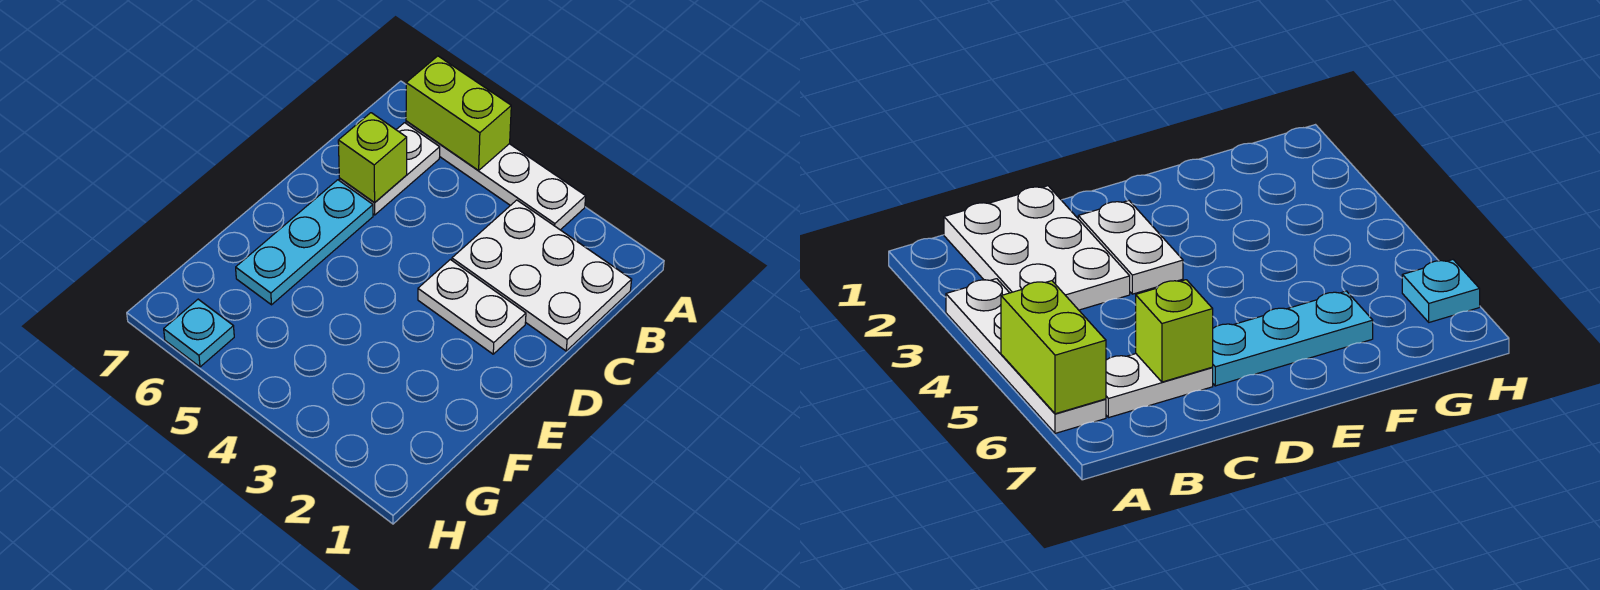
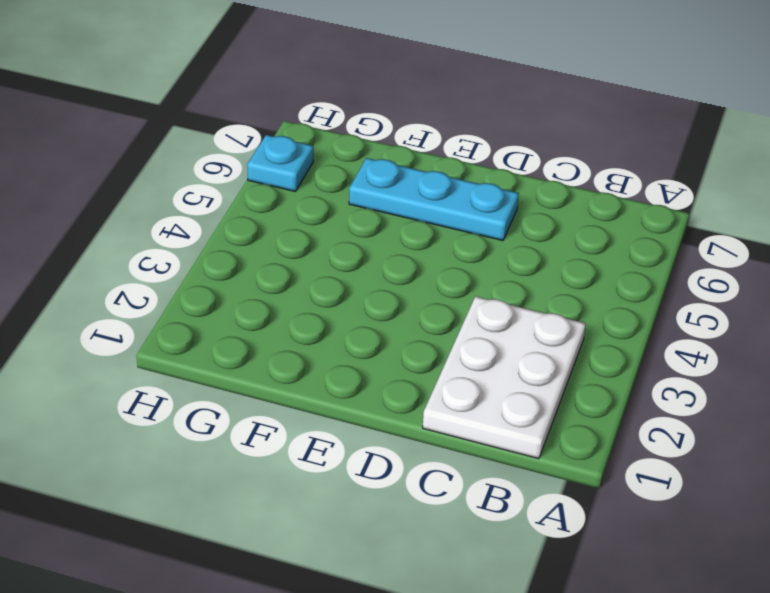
none -> white plate A3:A6 level 1
none -> white plate B6:C6 level 1

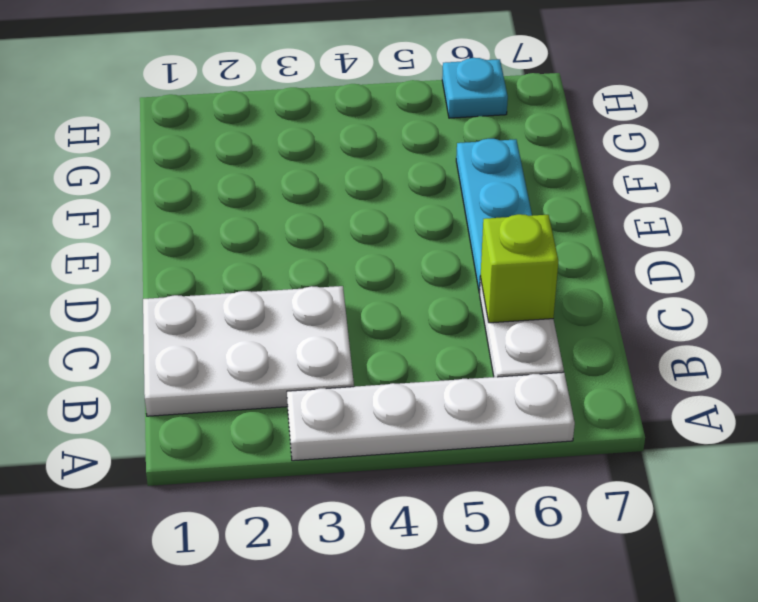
none -> white plate D2:D3 level 1
none -> lime brick A5:A6 level 2

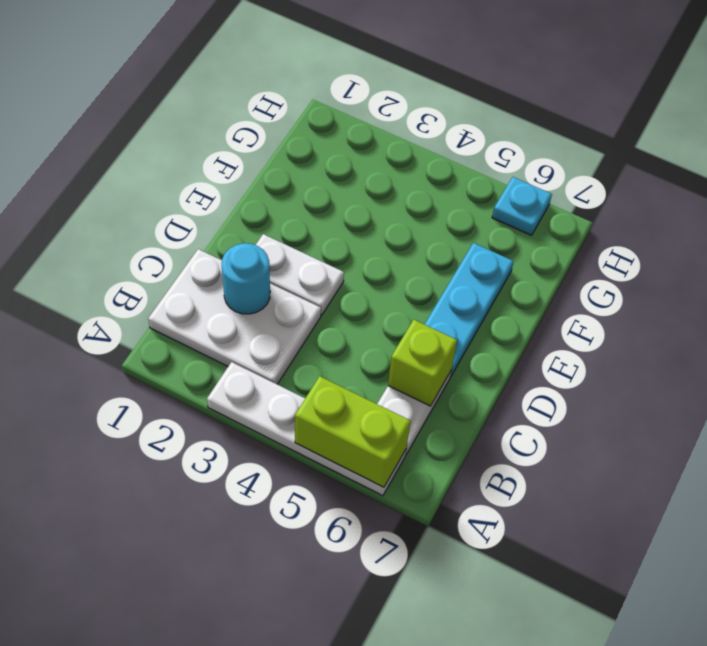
cyan round brick C2 level 2 -> none

